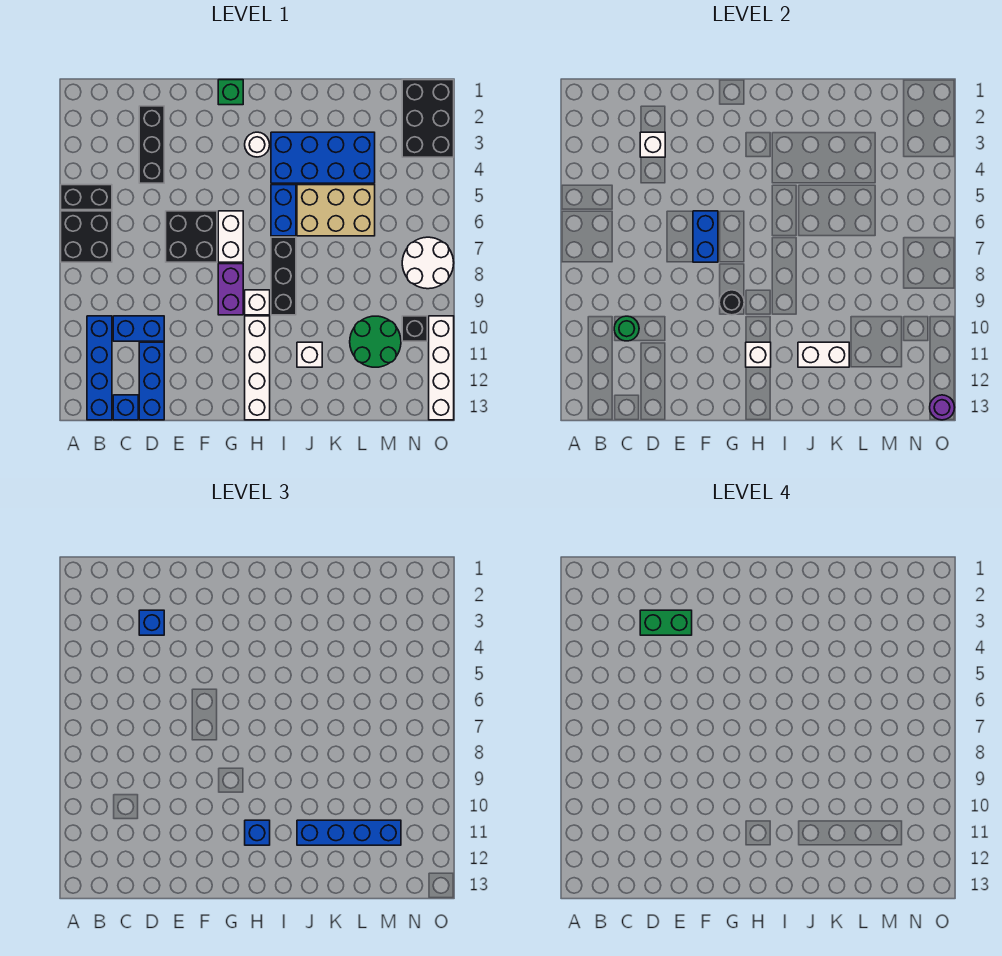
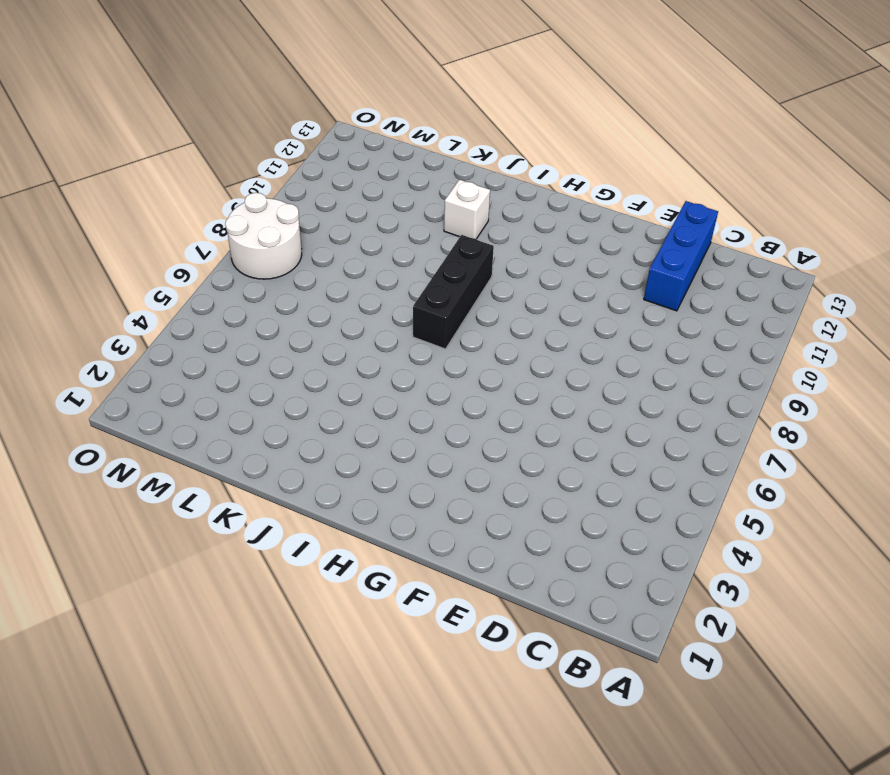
none -> black brick A5:B5 level 1
none -> black brick A6:B7 level 1
none -> blue brick B10:B13 level 1
none -> blue brick C10:D10 level 1

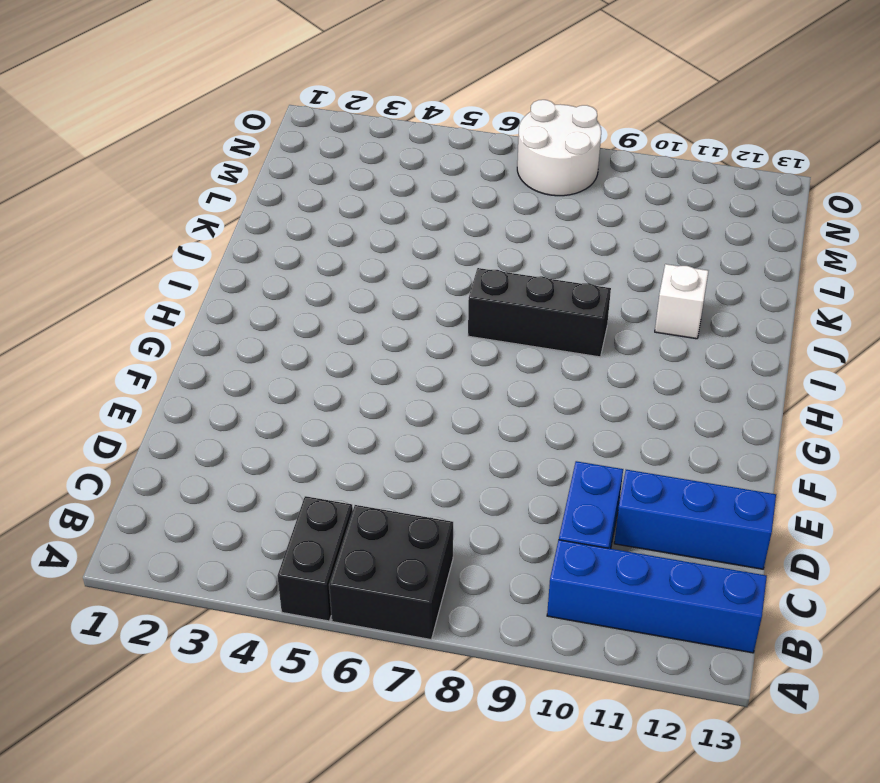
none -> blue brick C13 level 1
none -> black brick D2:D4 level 1
none -> black brick E6:F7 level 1
none -> green brick G1 level 1

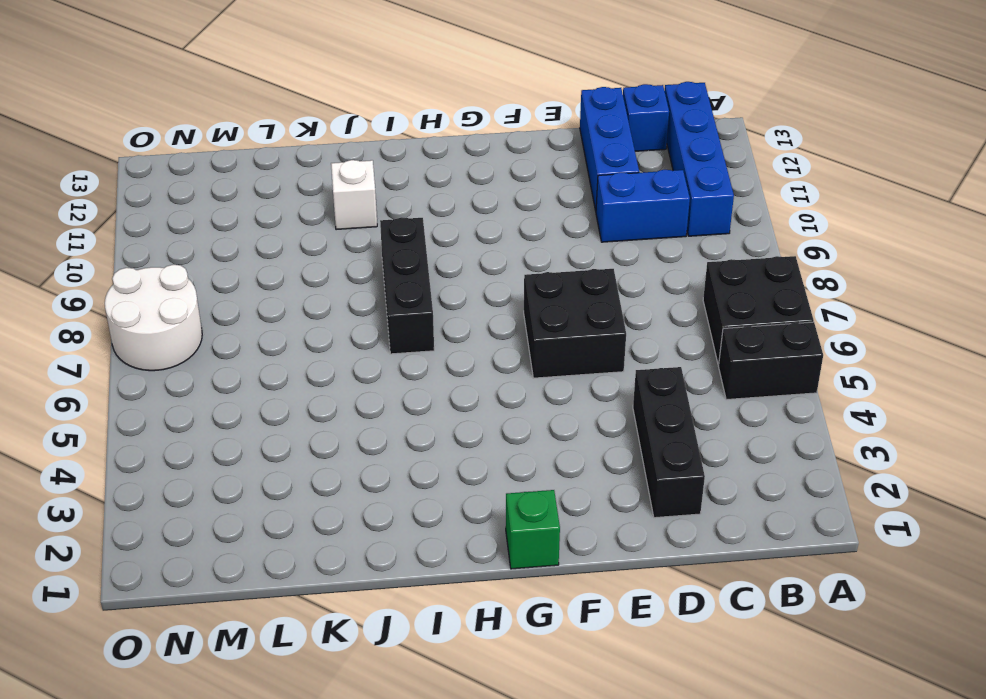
none -> white brick G6:G7 level 1
none -> purple brick G8:G9 level 1
none -> white round brick H3 level 1
none -> white brick H9 level 1

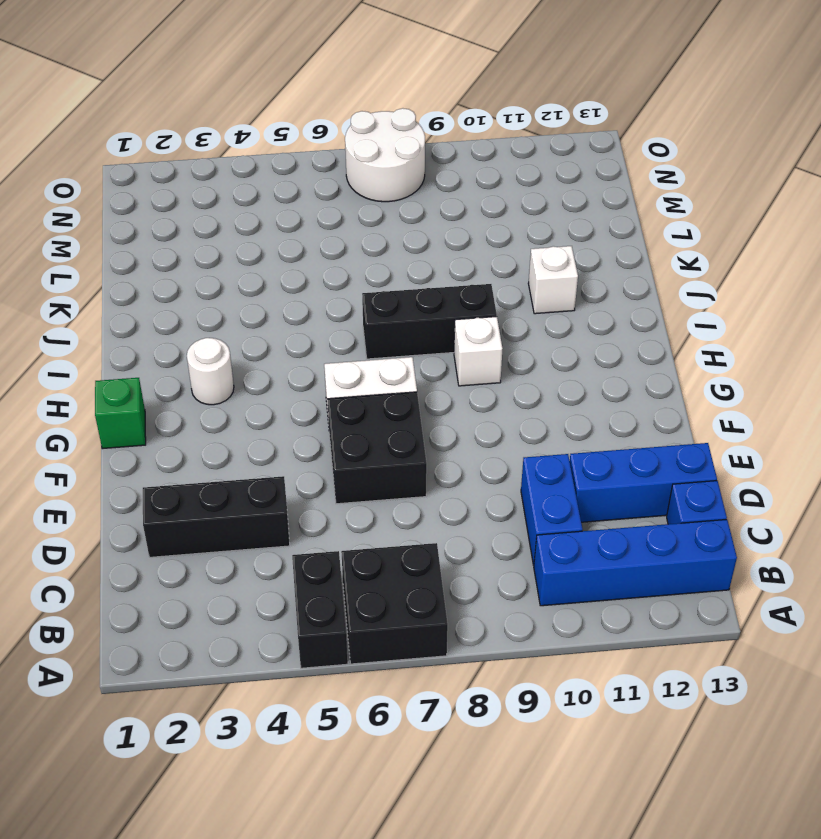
none -> purple brick G8:G9 level 1
none -> white brick H10:H13 level 1
none -> blue brick I3:L4 level 1
none -> blue brick I5:I6 level 1

